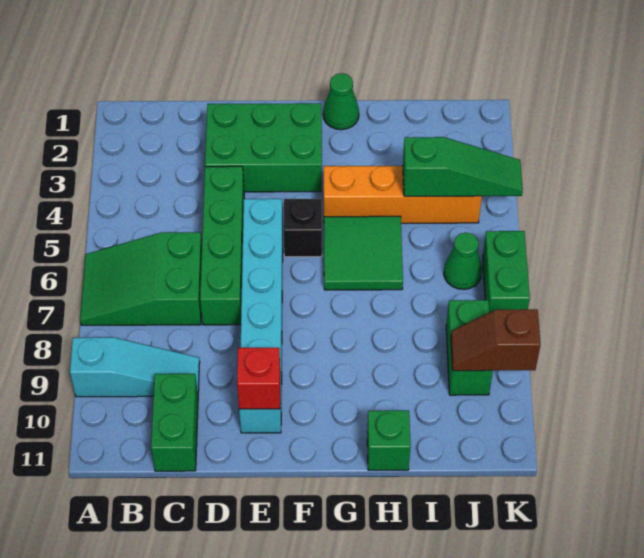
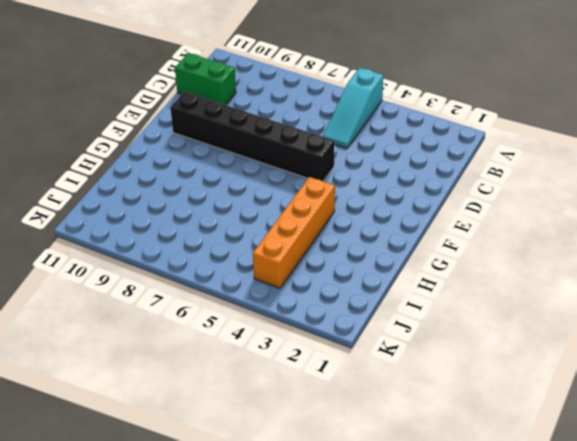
cyan slope A5:C5 level 1 top A -> cyan slope A9:C9 level 1 top A
black brick E5:E10 level 1 -> cyan brick E5:E10 level 1
none -> green slope A6:C7 level 1 top C
none -> green brick D2:F3 level 1
none -> green brick D4:D7 level 1

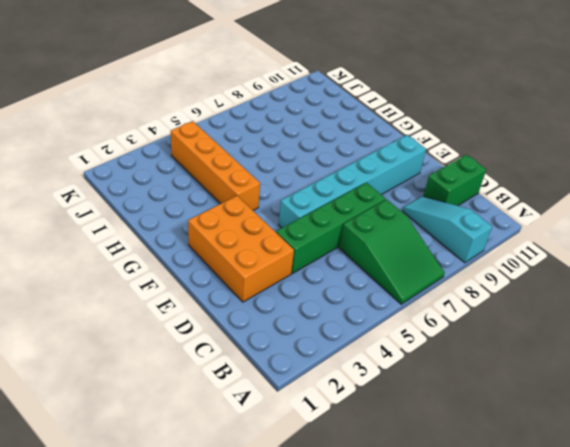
orange brick D2:F3 level 1 -> green brick D2:F3 level 1
none -> black brick F5 level 1
none -> green cone G1 level 1
none -> green tile G5:H6 level 1

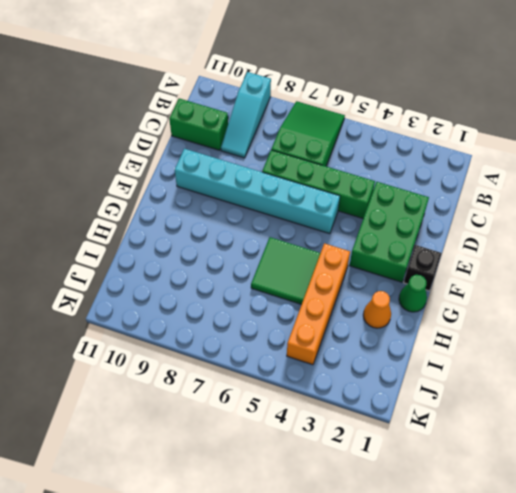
black brick F1 level 1 -> black brick F5 level 1
orange cone H2 level 1 -> none
none -> green brick H11 level 1
none -> green cone J6 level 1
none -> green brick J8:J9 level 1

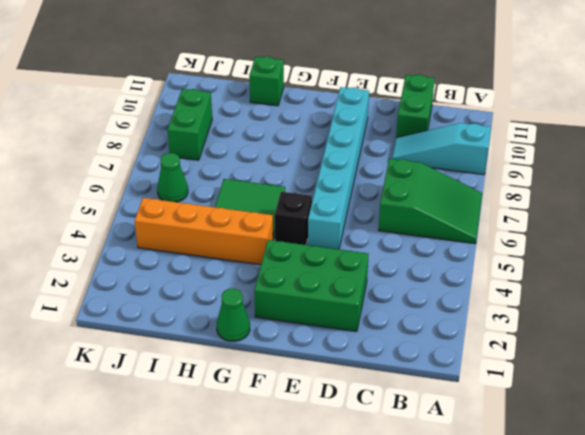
none -> green brick D4:D7 level 1
none -> green brick K6:K7 level 1
none -> red brick E10 level 2

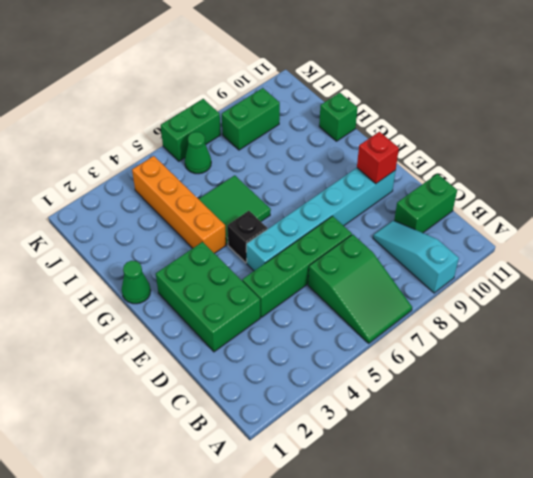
none -> green slope I4:K4 level 2 top I
none -> brown slope J9:K9 level 2 top K

